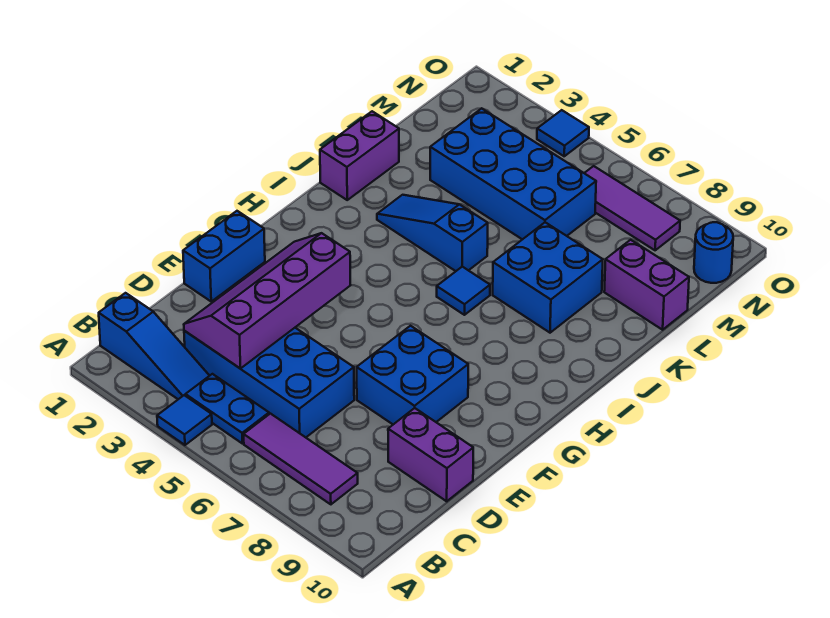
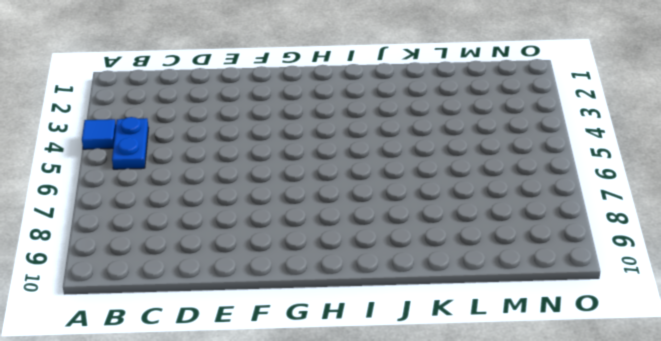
none -> blue slope B1:B3 level 1 top 1
none -> purple tile B6:B8 level 1
none -> blue brick C3:D6 level 1

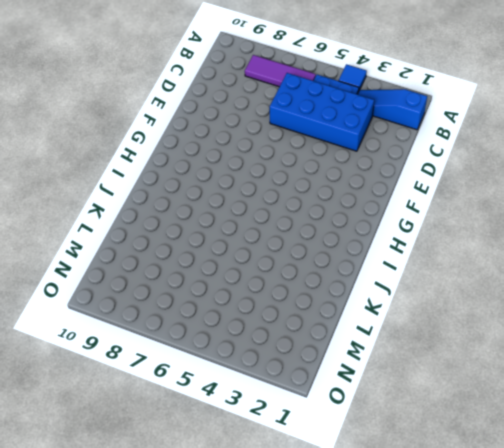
none -> purple brick D9:D10 level 1
none -> blue brick E1:F1 level 1
none -> blue brick E7:F8 level 1

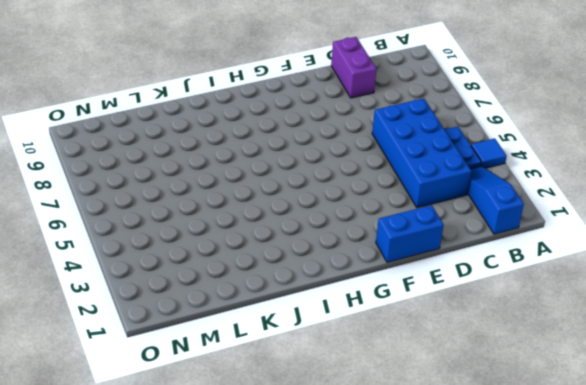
none -> purple tile B6:B8 level 1
none -> blue brick E7:F8 level 1
none -> blue tile I6 level 1

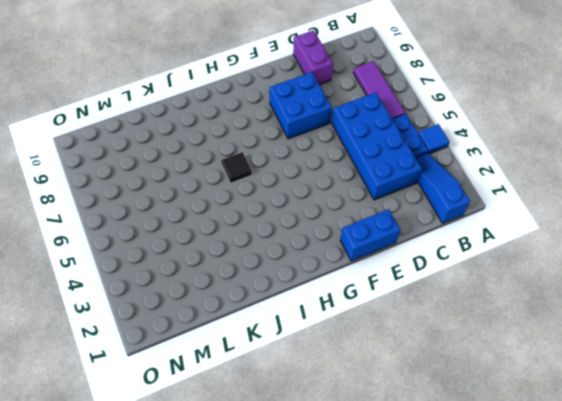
black tile I6 level 1 -> blue tile I6 level 1
none -> purple brick J1:K1 level 1
none -> blue slope J3:J5 level 1 top 5
none -> blue brick J7:K8 level 1

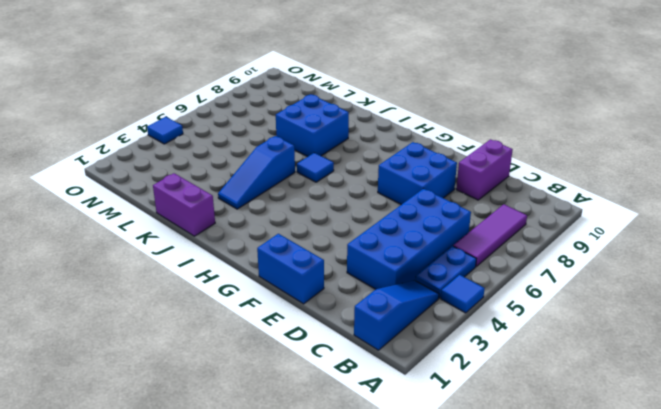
none -> blue brick L3:M6 level 1
none -> purple brick L9:L10 level 1
none -> purple tile N6:N8 level 1

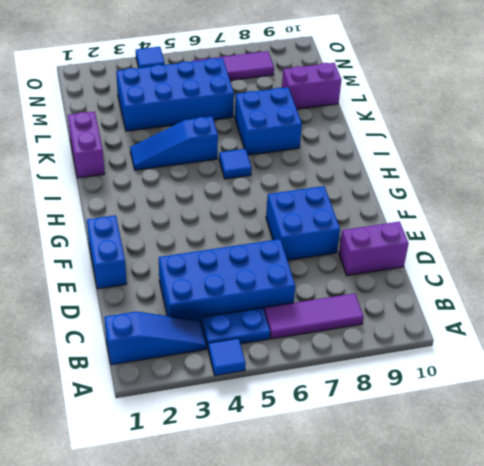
none -> blue round brick N10 level 1
none -> purple slope C3:F4 level 2 top 4

